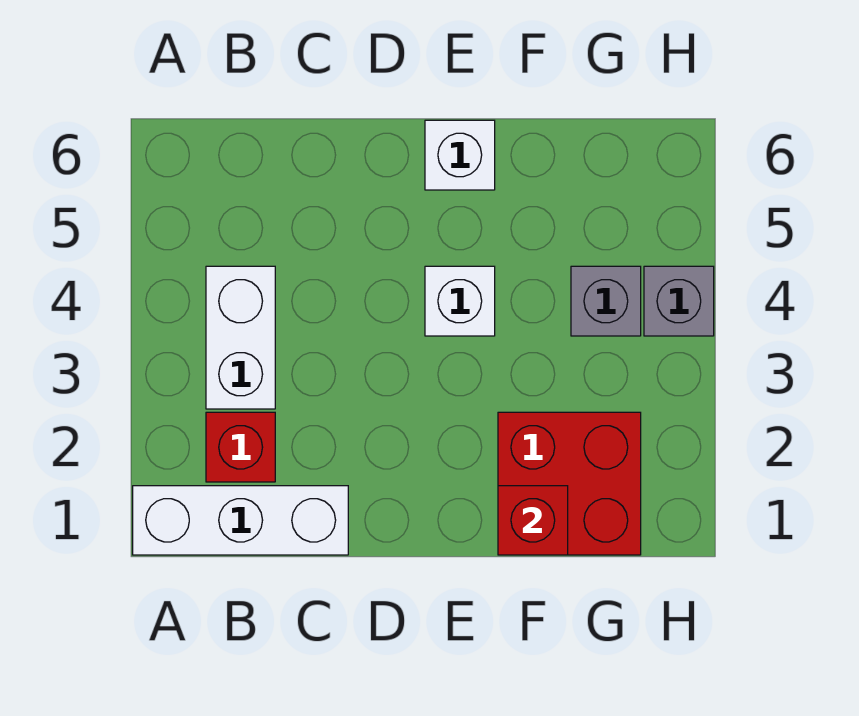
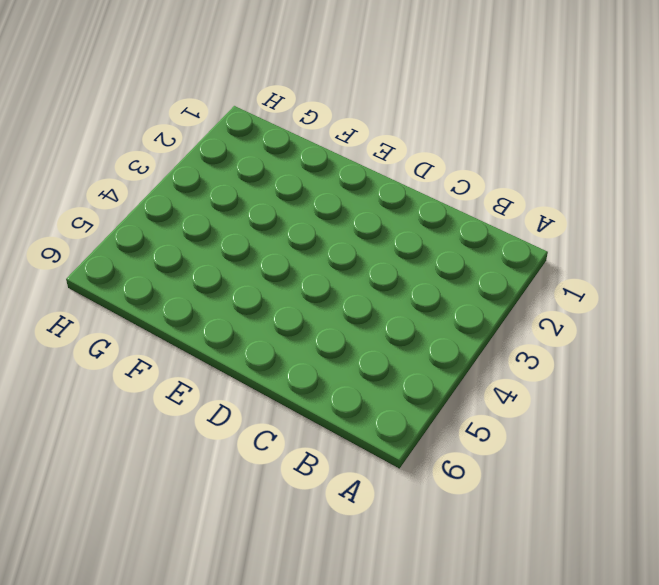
none -> white brick A1:C1 level 1
none -> red brick B2 level 1

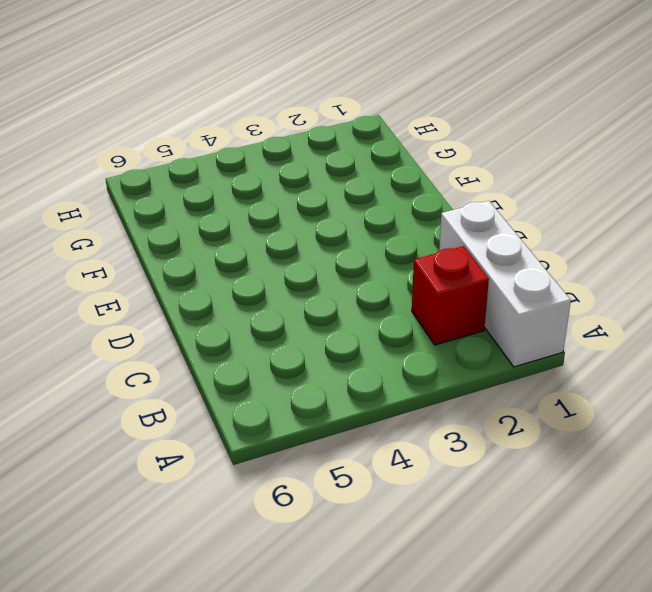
none -> white brick B3:B4 level 1
none -> white brick E4 level 1

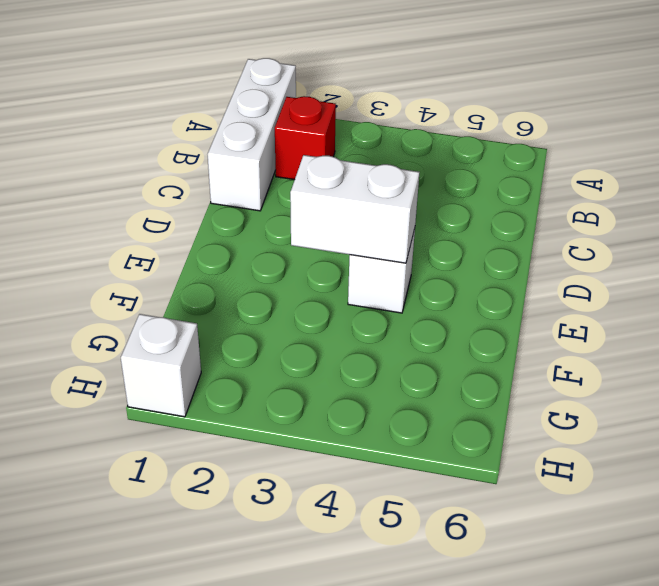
white brick E3:E4 level 2 -> white brick B3:B4 level 1
white brick H1 level 1 -> white brick E6 level 1
none -> red brick F1:G2 level 1
none -> grey brick G4 level 1

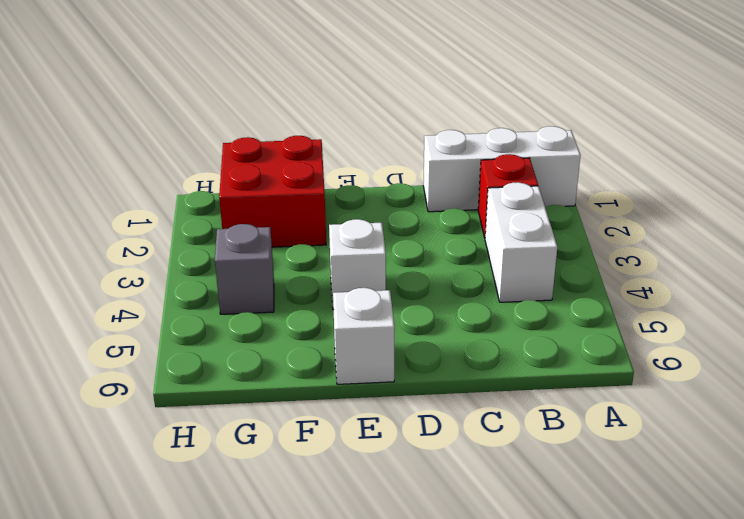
none -> grey brick H4 level 1
none -> red brick F1 level 2

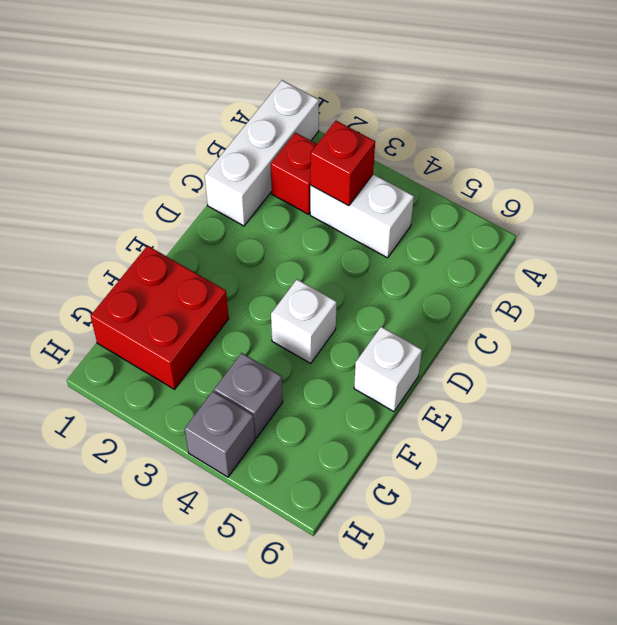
red brick B3 level 2 -> red brick F1 level 2

